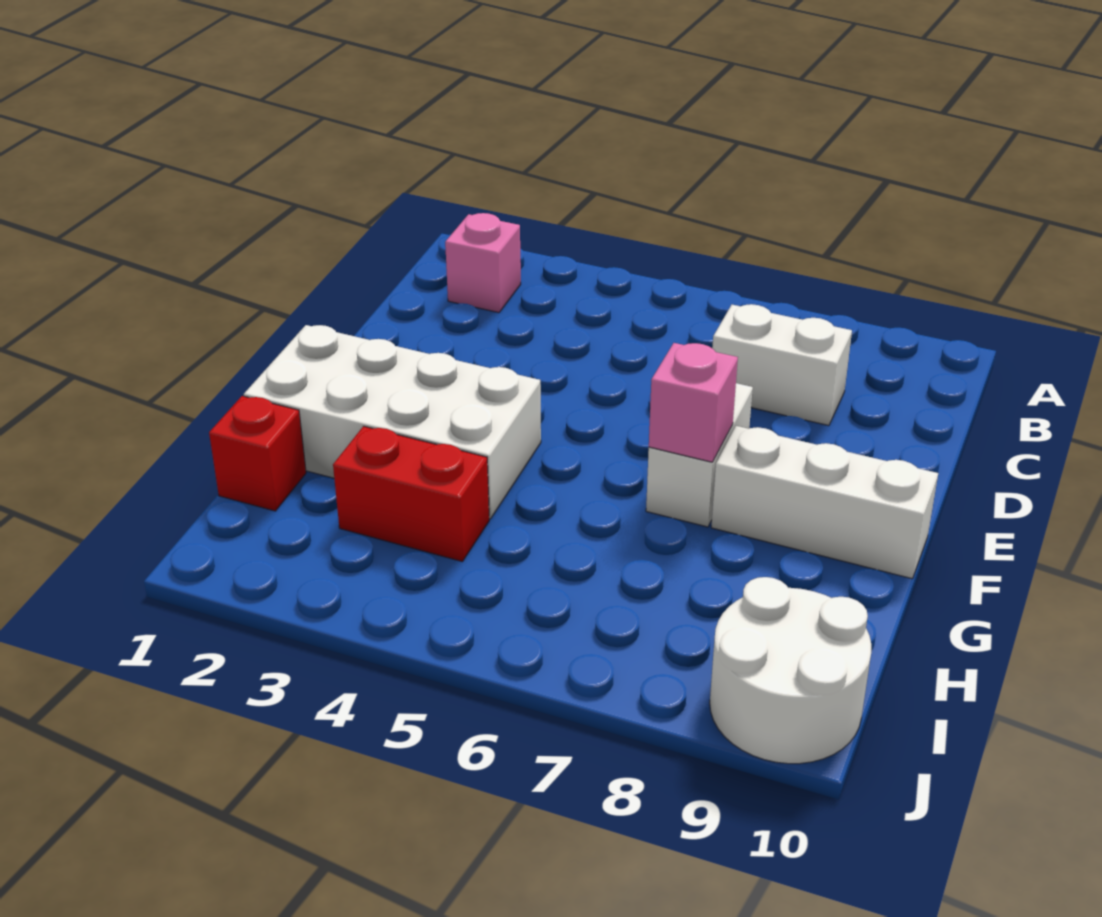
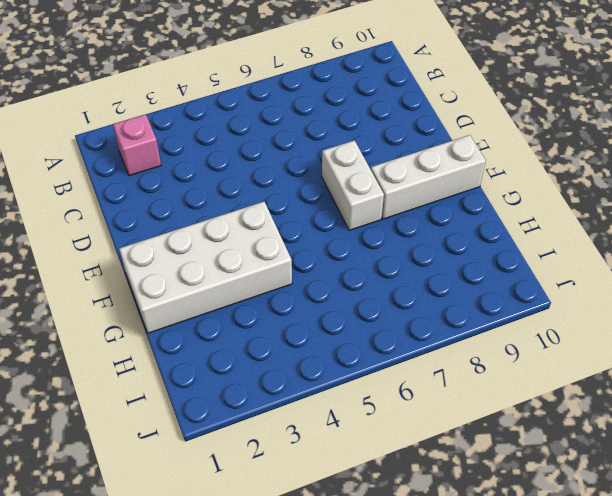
none -> white brick C7:C8 level 1
none -> red brick H1 level 1

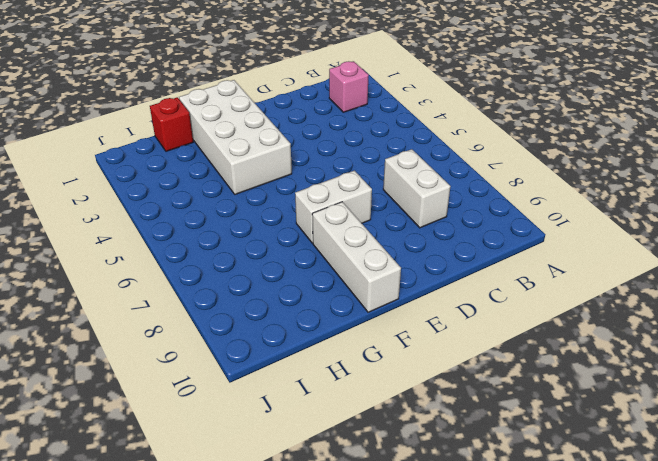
none -> red brick H3:H4 level 1
none -> white round brick I9:J10 level 1

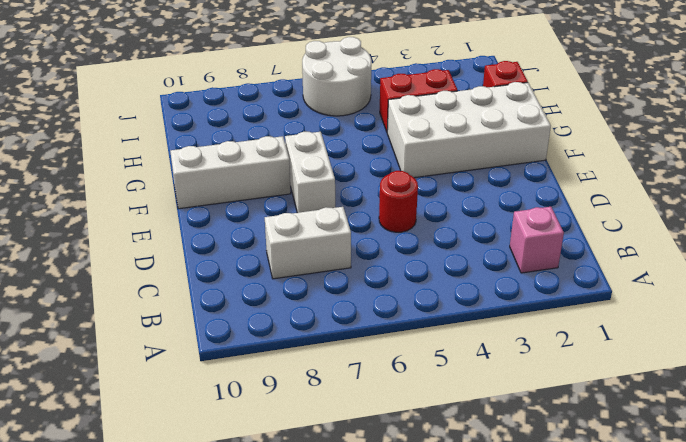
red round brick D5 level 1 -> none
white round brick I5:J6 level 1 -> white round brick I9:J10 level 1
none -> pink brick F7 level 2

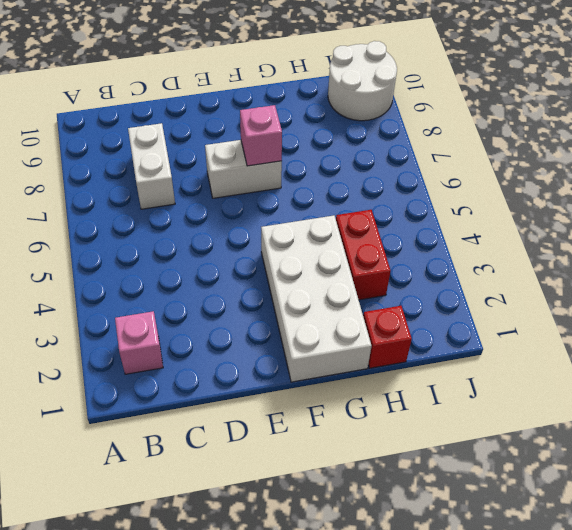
none -> white brick F8:F10 level 1

